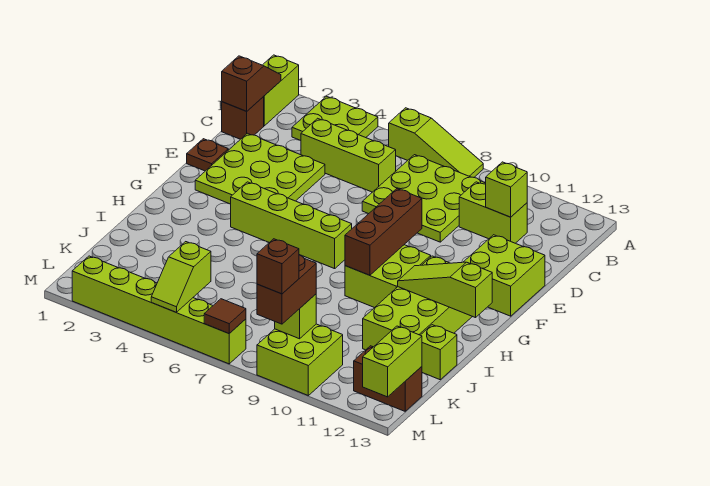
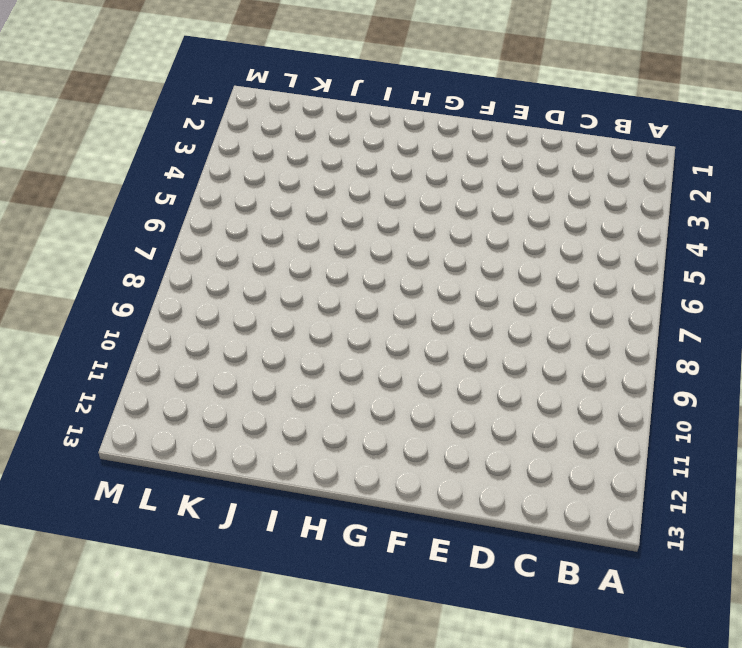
none -> lime brick A1:B1 level 1
none -> lime plate A3:B4 level 1
none -> lime slope A6:A8 level 1 top 6

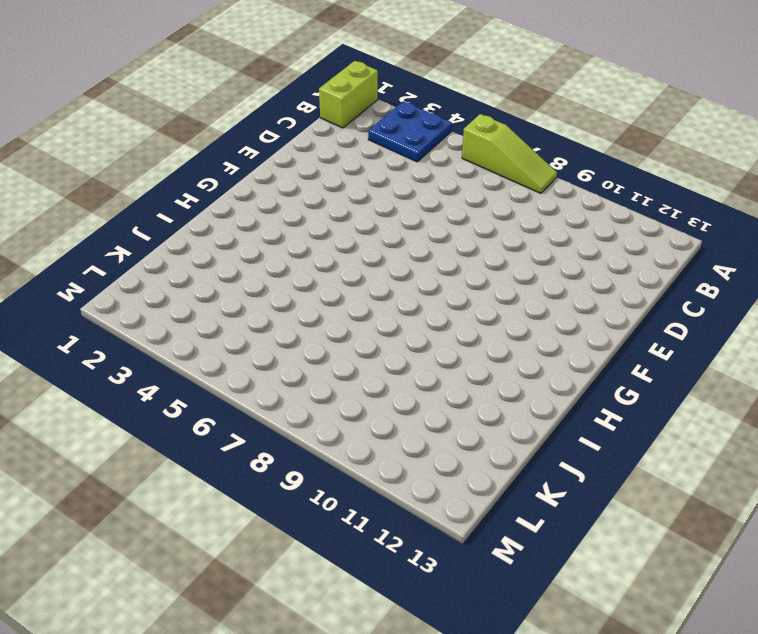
blue plate A3:B4 level 1 -> lime plate A3:B4 level 1
none -> lime plate B7:D9 level 1
none -> brown brick C1 level 1
none -> lime brick C4:C6 level 1

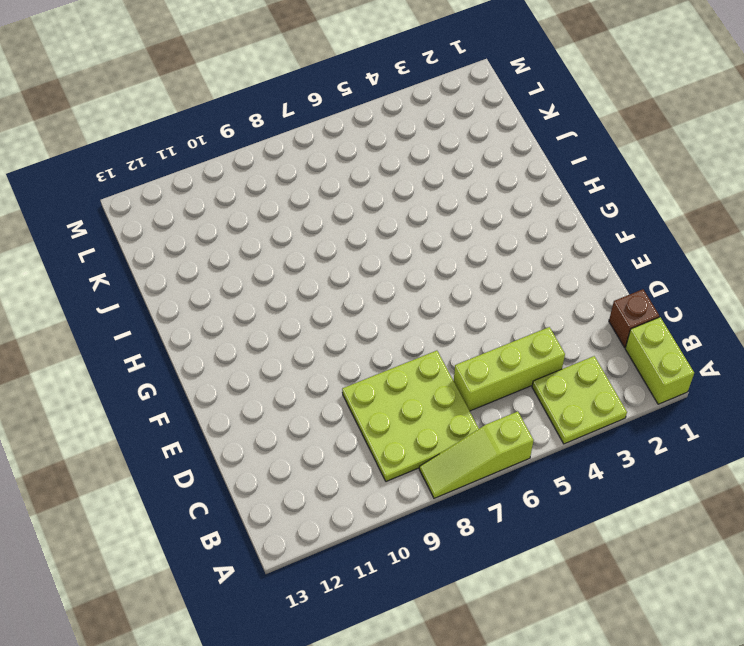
none -> lime brick C10:C11 level 1
none -> lime plate D2:F4 level 1
none -> brown plate E1 level 1

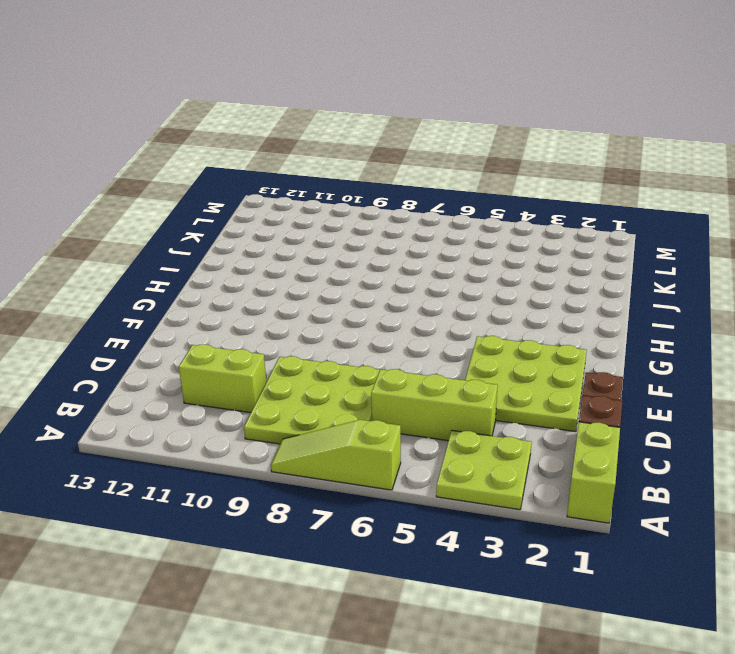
none -> lime brick E12:F13 level 1
none -> lime brick G4:G7 level 1
none -> lime brick G9:H10 level 1

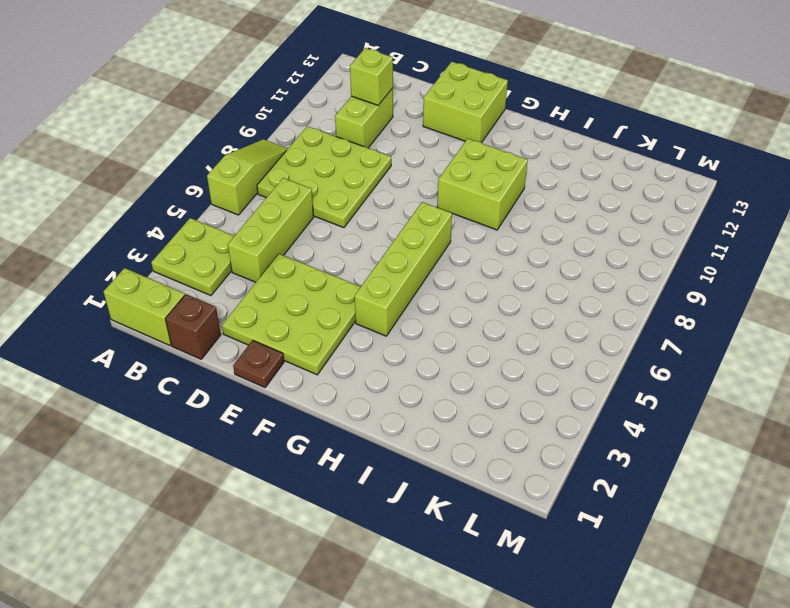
none -> lime brick G11:J12 level 1
none -> lime brick J13 level 1
none -> lime brick L9:M10 level 1

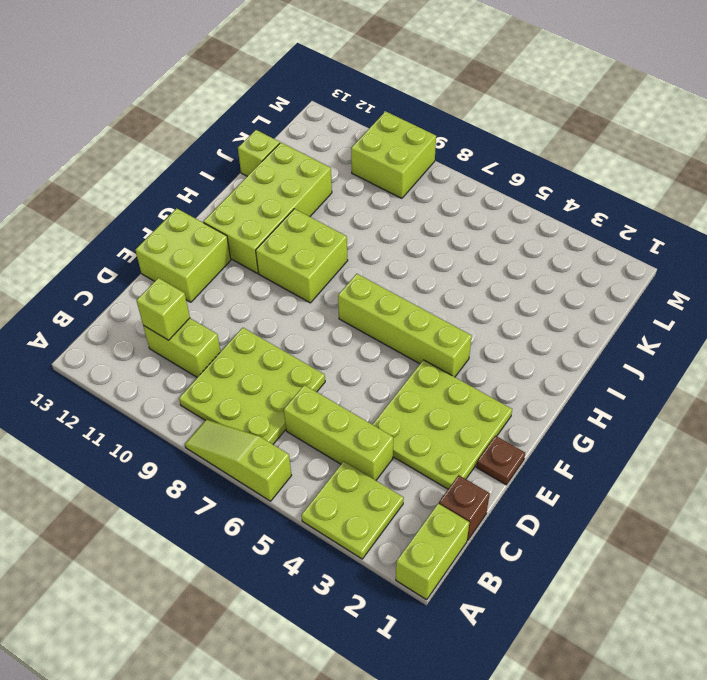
none -> brown brick L12:L13 level 1
none -> lime brick M2:M7 level 1
none -> brown slope B1:C1 level 2 top C

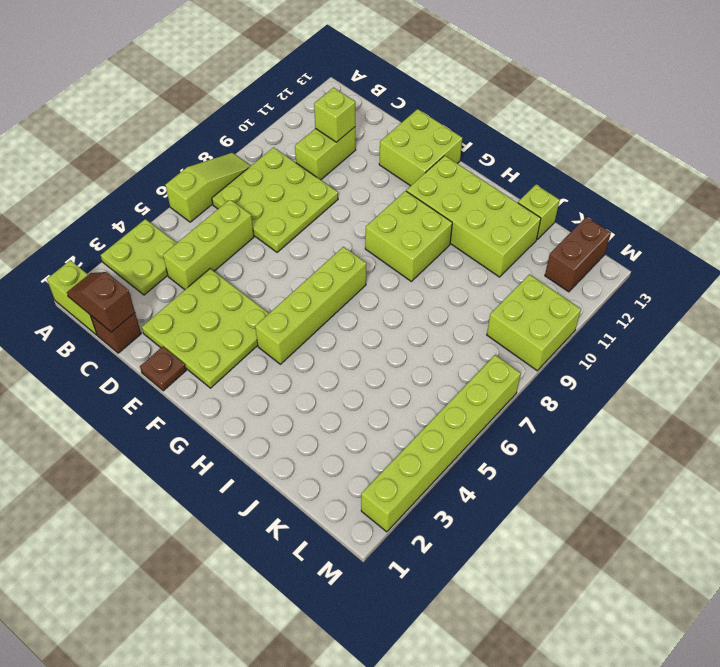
none -> brown brick F9:H9 level 2
none -> lime slope H11:H13 level 2 top 13
none -> lime slope L5:M5 level 2 top L

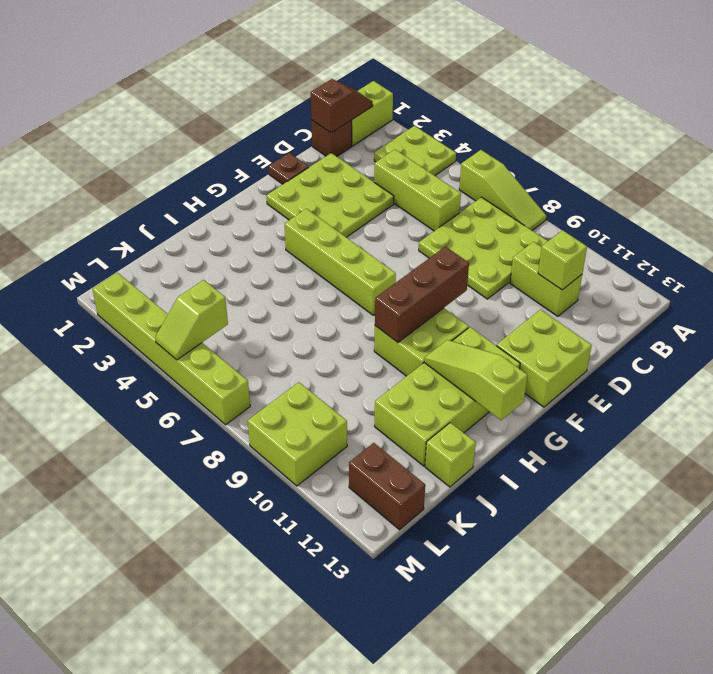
none -> lime brick L9 level 2
none -> lime brick L13:M13 level 2
none -> brown tile M7 level 2

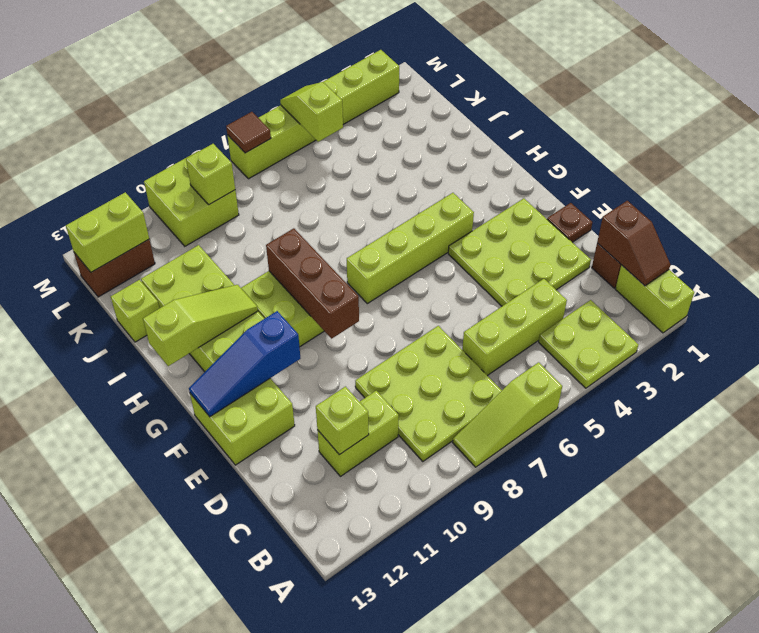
blue slope F11:F13 level 2 top 11 -> none
lime brick L12:L13 level 2 -> lime brick L13:M13 level 2
none -> brown brick L9:M9 level 3
none -> brown brick M9 level 4

